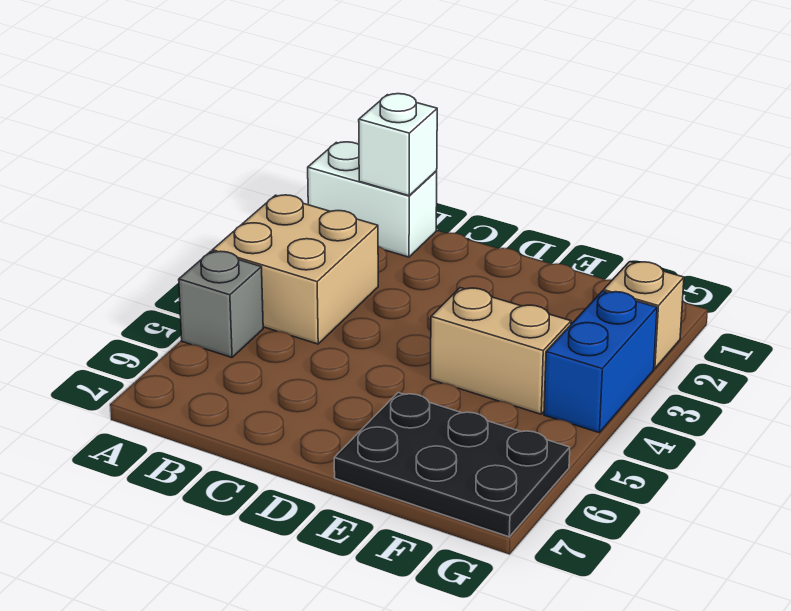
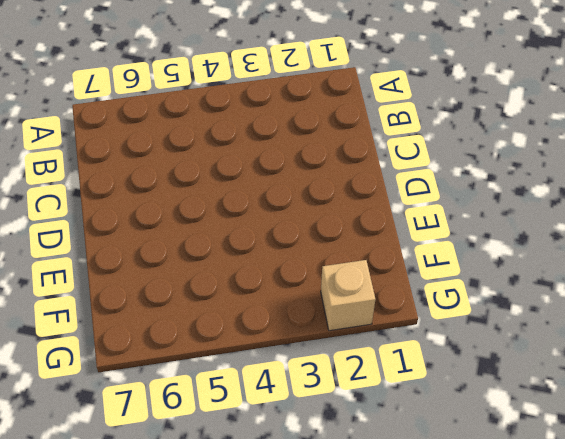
none -> white brick A1:B1 level 1
none -> tan brick A3:B4 level 1

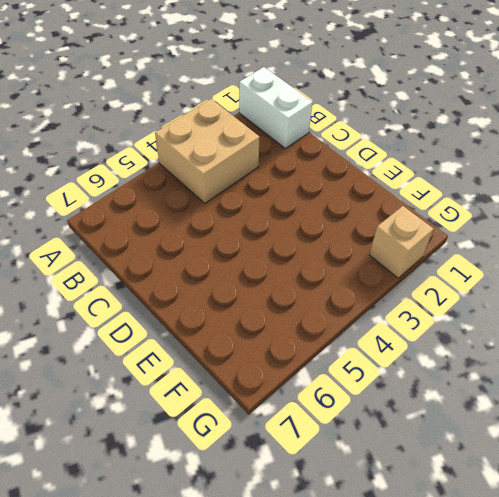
none -> grey brick A5 level 1
none -> tan brick E4:F4 level 1

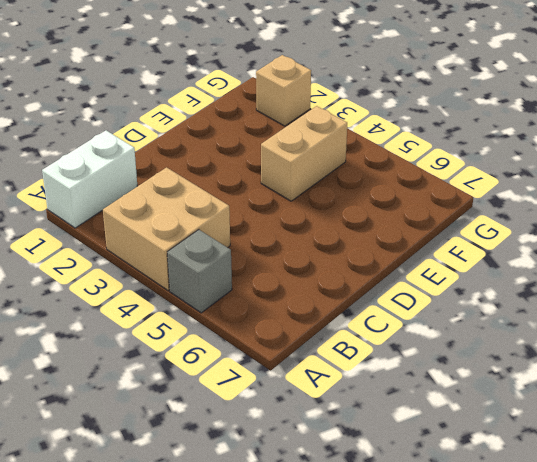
none -> black plate E6:G7 level 1
none -> blue brick G3:G4 level 1

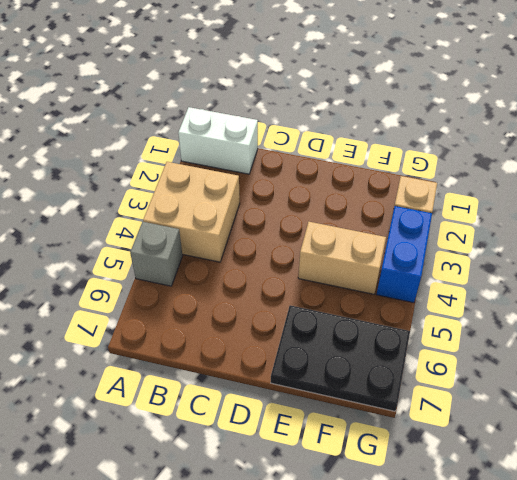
none -> white brick B1 level 2

